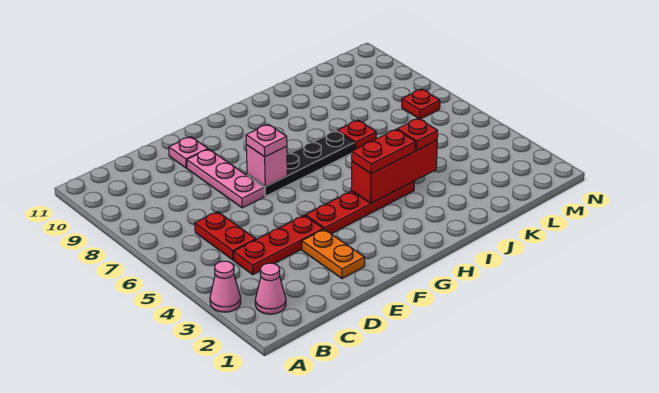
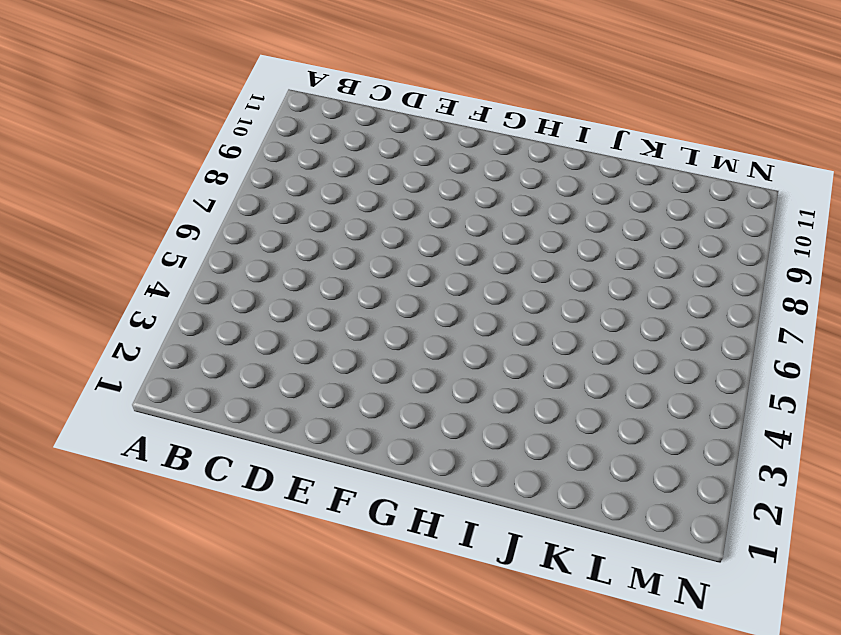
none -> pink cone A3 level 1
none -> pink cone B2 level 1
none -> red plate C4:E4 level 1

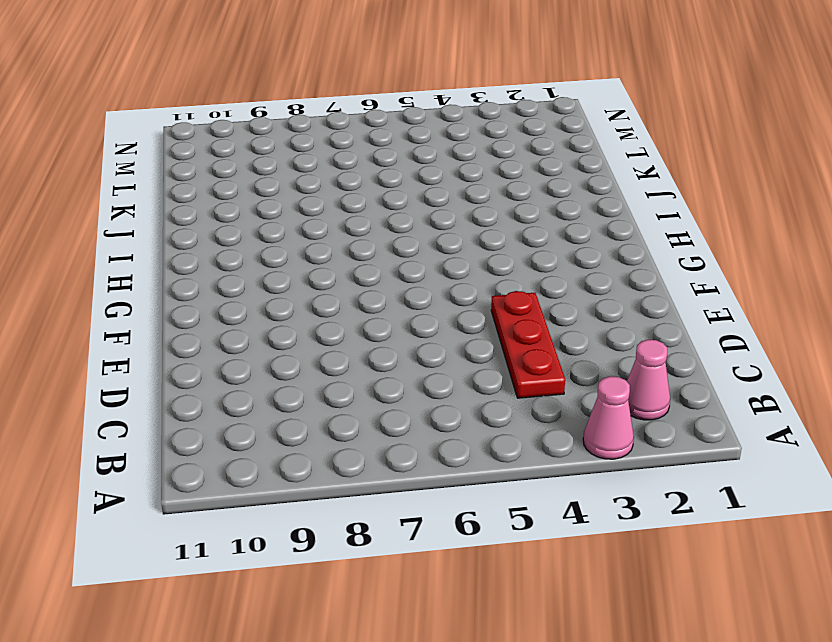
none -> red plate C5:C6 level 1
none -> orange plate E2:E3 level 1
none -> pink plate E7:E9 level 1

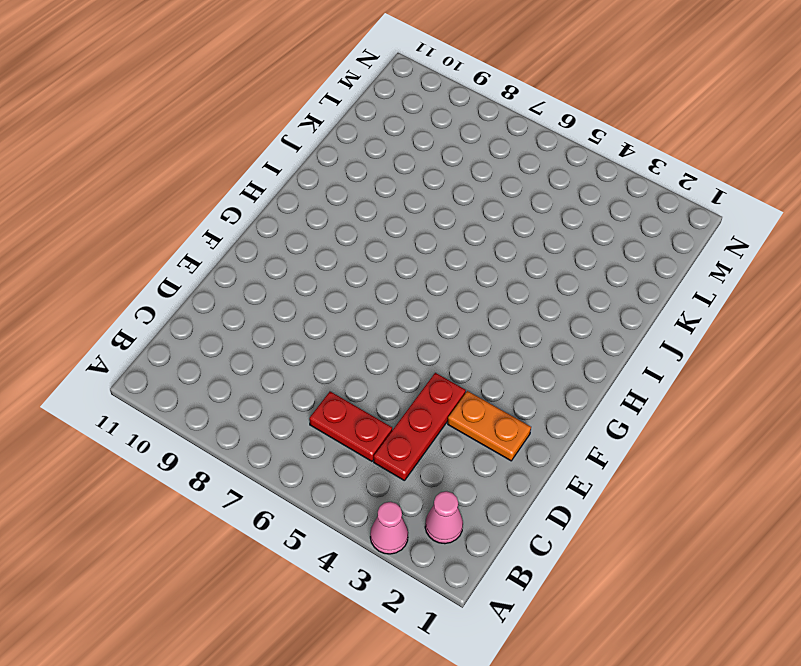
none -> pink plate E7:E9 level 1
none -> pink plate E10 level 1
none -> red plate F4:I4 level 1

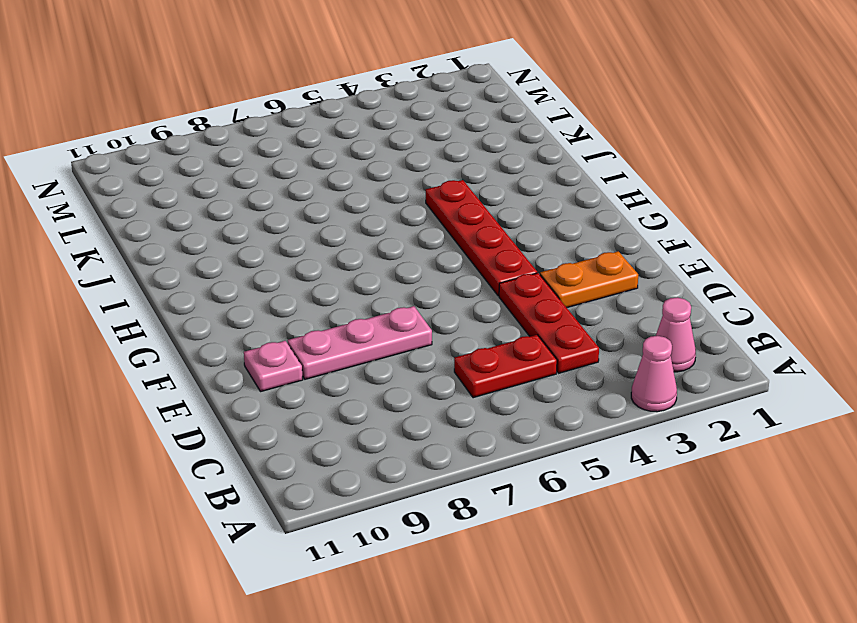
none -> black plate F7:I7 level 1
none -> red plate J7 level 1
none -> red plate M7 level 1

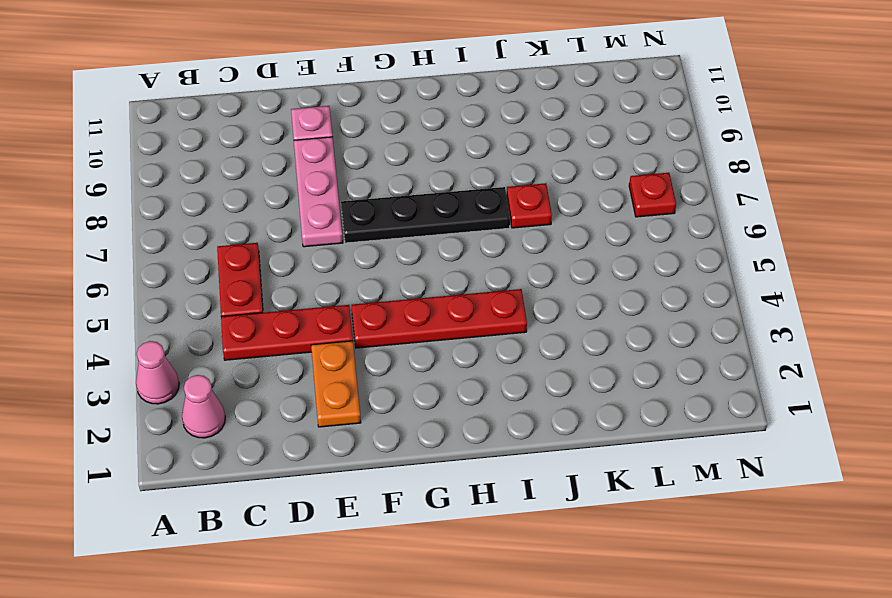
none -> pink brick F7 level 2
none -> red brick H4:J4 level 2
none -> pink plate F7 level 3

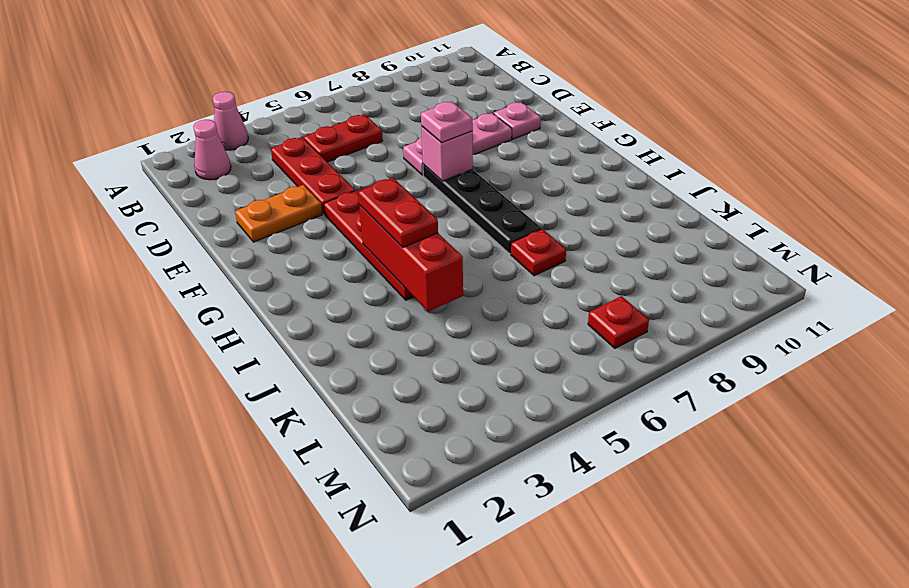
none -> red plate J4 level 3

